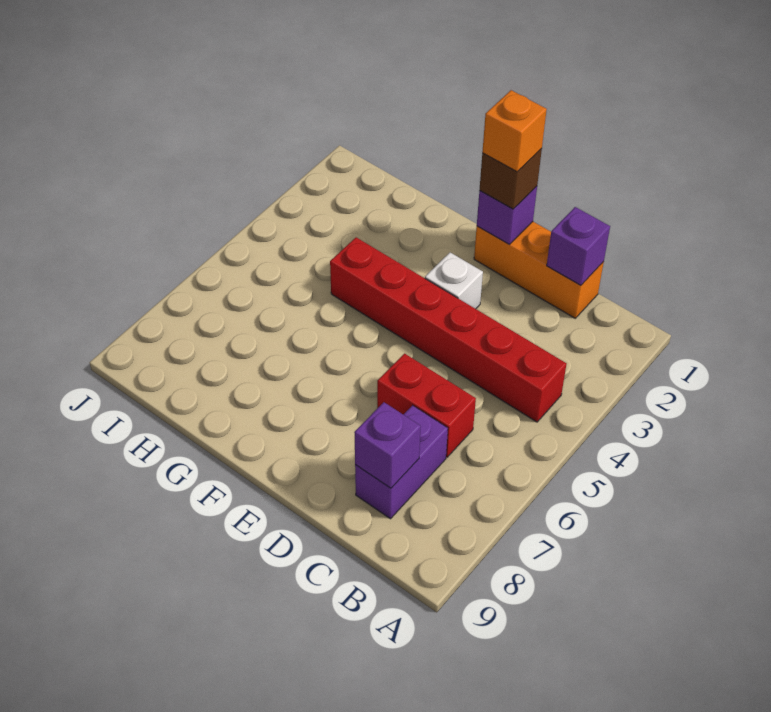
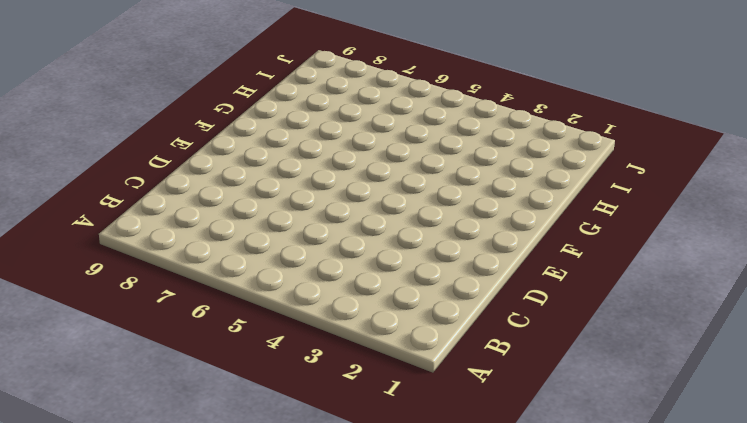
none -> red brick B4:G4 level 1
none -> orange brick C1:E1 level 1

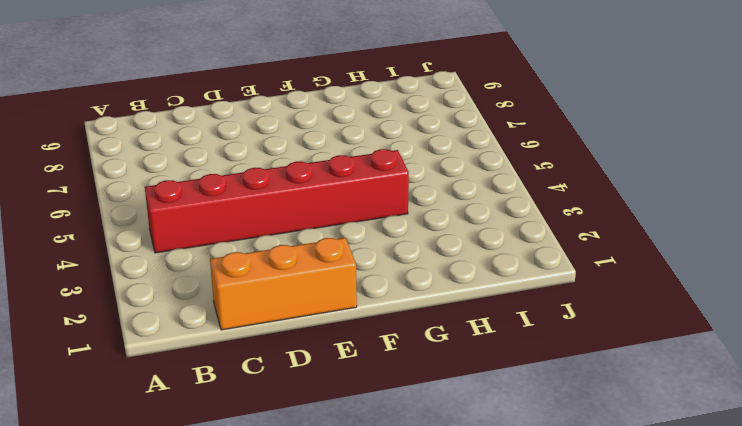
none -> red brick C6:D6 level 1
none -> purple brick C7:C8 level 1

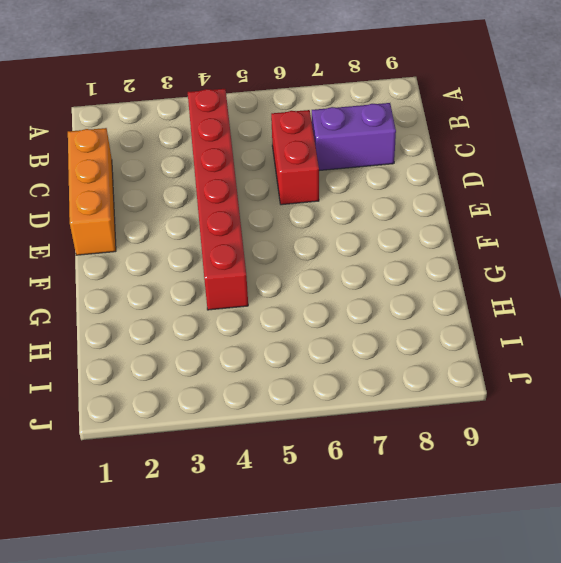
none -> white brick E3 level 1
none -> purple brick C1 level 2

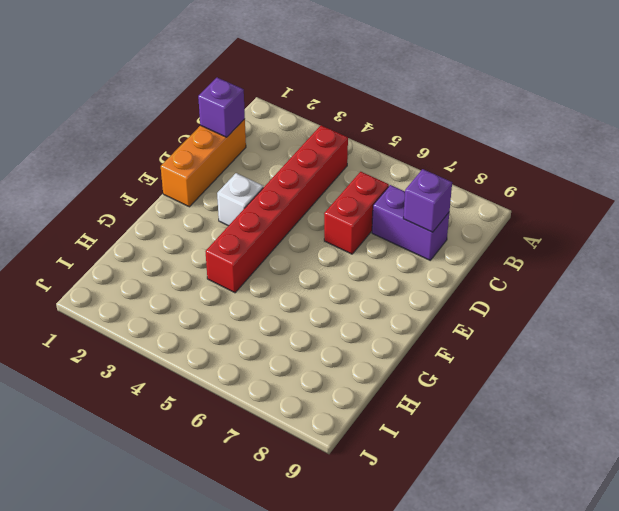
none -> purple brick E1 level 2
none -> brown brick E1 level 3

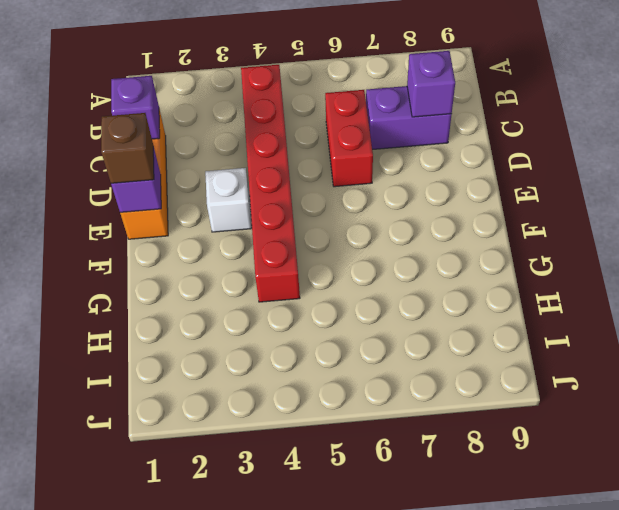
none -> orange brick E1 level 4

